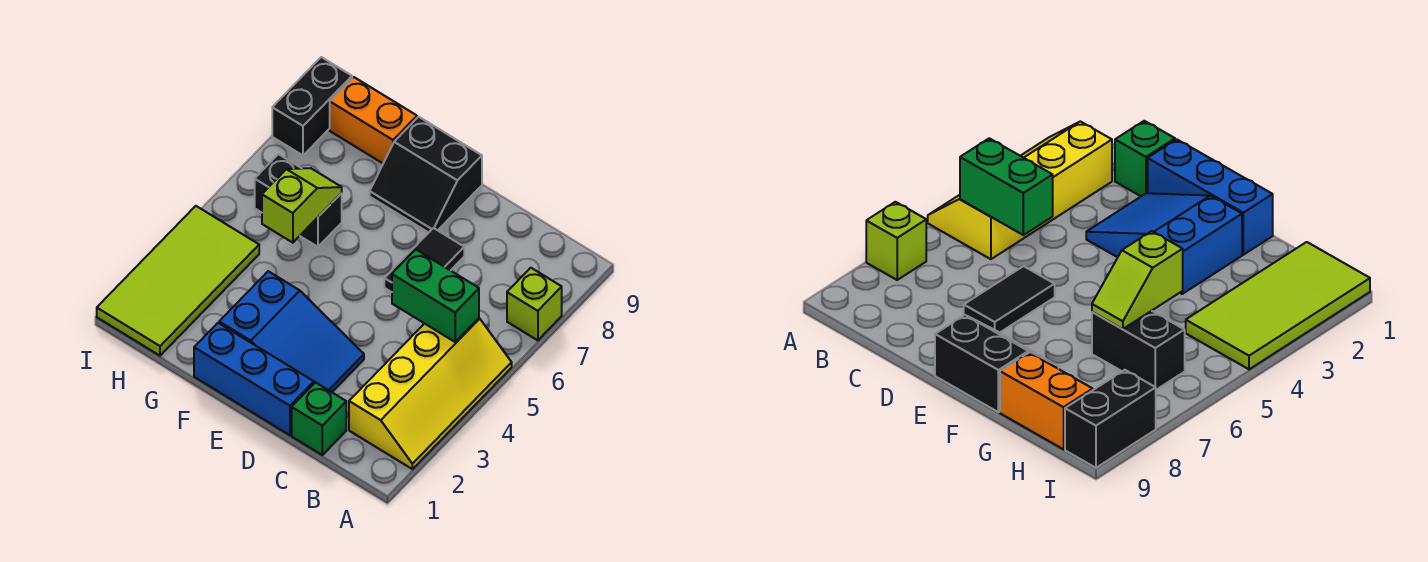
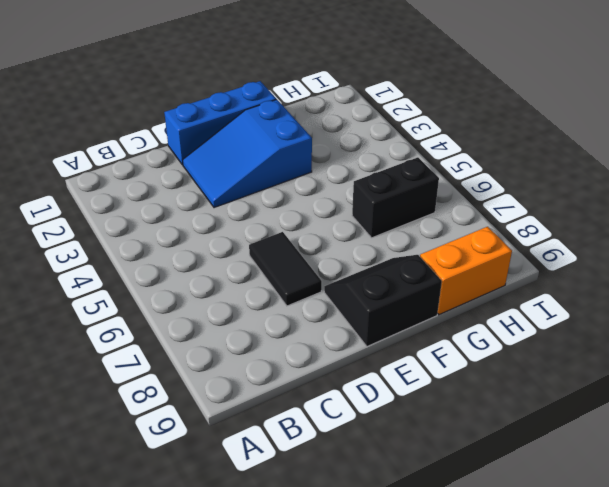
none -> yellow slope A2:B5 level 1 top B
none -> lime brick A7 level 1
none -> green brick C1 level 1

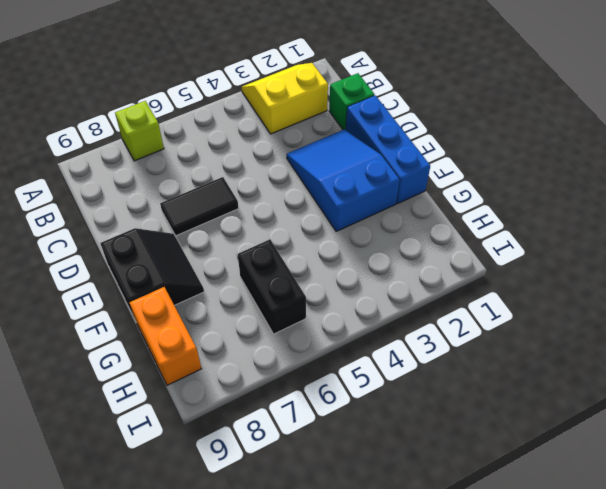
yellow slope A2:B3 level 1 top B -> yellow slope A2:B5 level 1 top B
none -> lime tile H1:I4 level 1
none -> black brick I8:I9 level 1
none -> green brick B5:C5 level 2

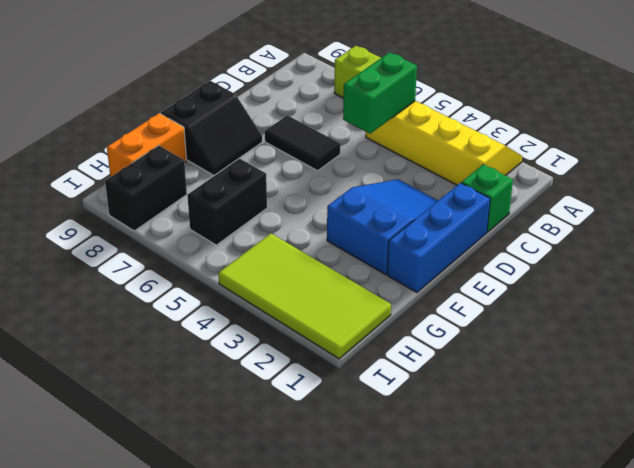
black brick H8:I8 level 1 -> black brick I8:I9 level 1
none -> lime slope G5:G6 level 2 top 5

